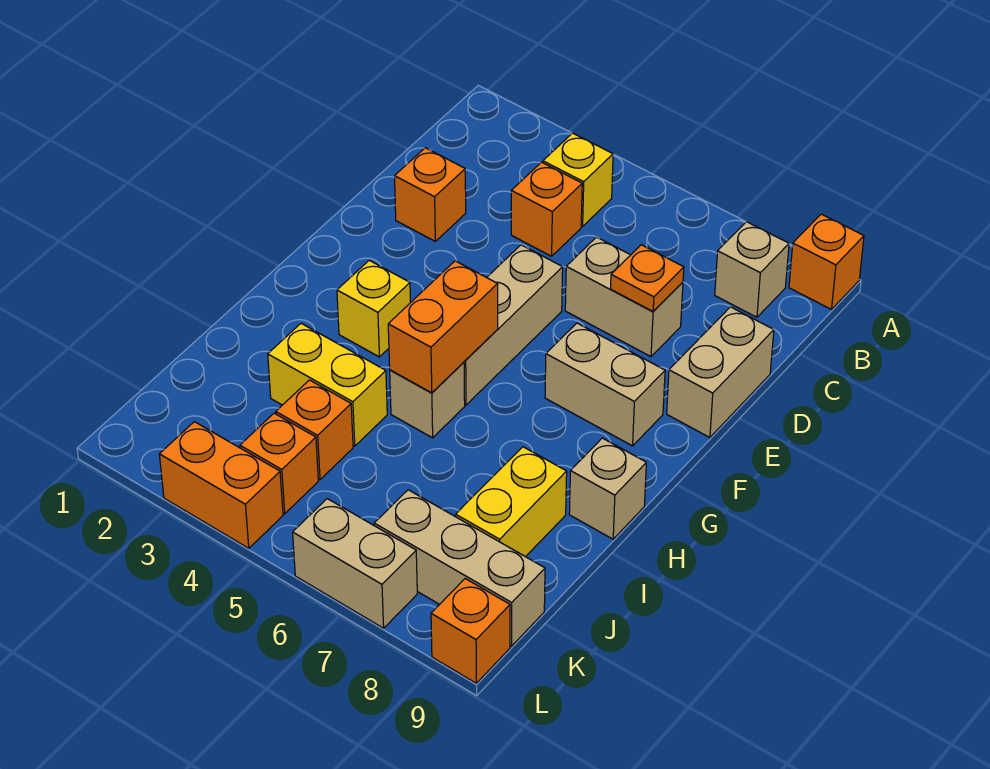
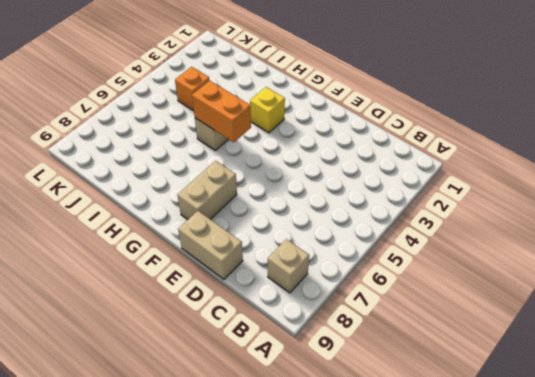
none -> orange brick A9 level 1
none -> yellow brick B4 level 1
none -> orange brick C4 level 1

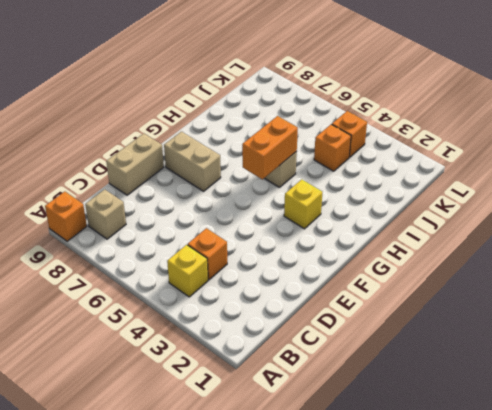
none -> orange brick D2 level 1
none -> tan brick D6:D7 level 1
none -> tan brick E5:G5 level 1

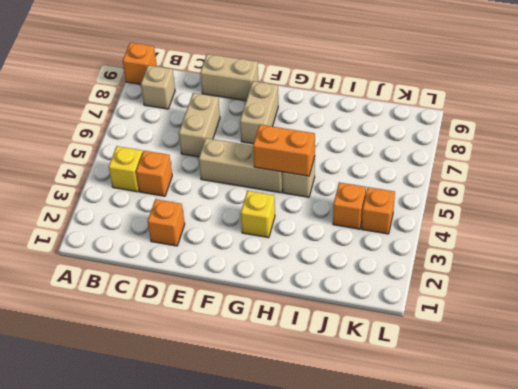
none -> tan brick H9 level 1
none -> yellow brick I3:I4 level 1
none -> yellow brick I8:J8 level 1

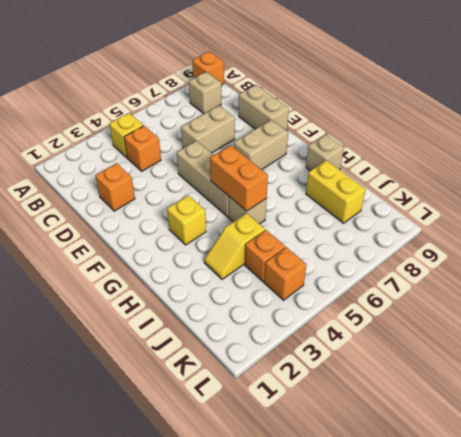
yellow slope I3:I4 level 1 top 4 -> yellow brick I3:I4 level 1
none -> tan brick K7:K9 level 1
none -> orange brick L3:L4 level 1
none -> tan brick L6:L7 level 1

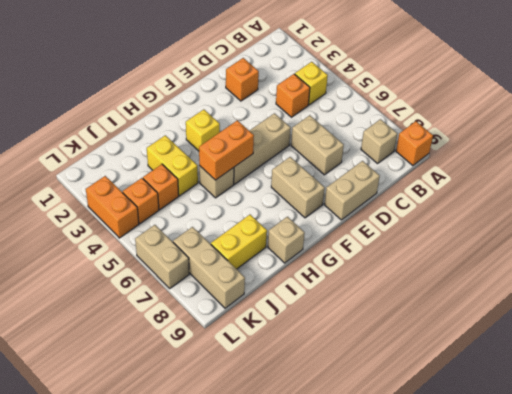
none -> orange brick L9 level 1
none -> orange plate D7 level 2

